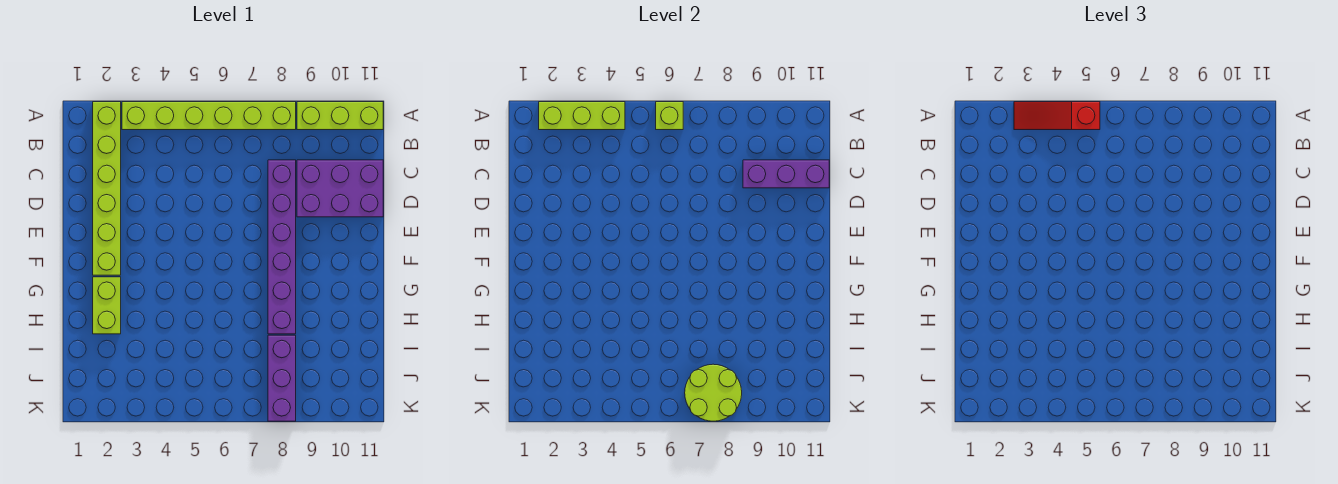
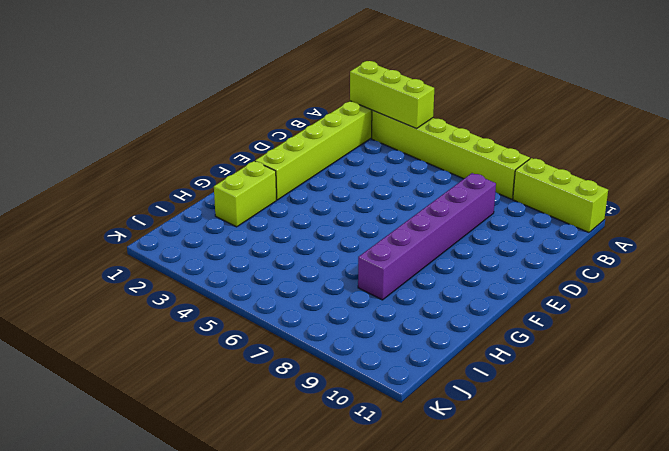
none -> purple brick C9:D11 level 1
none -> purple brick I8:K8 level 1
none -> lime brick A6 level 2

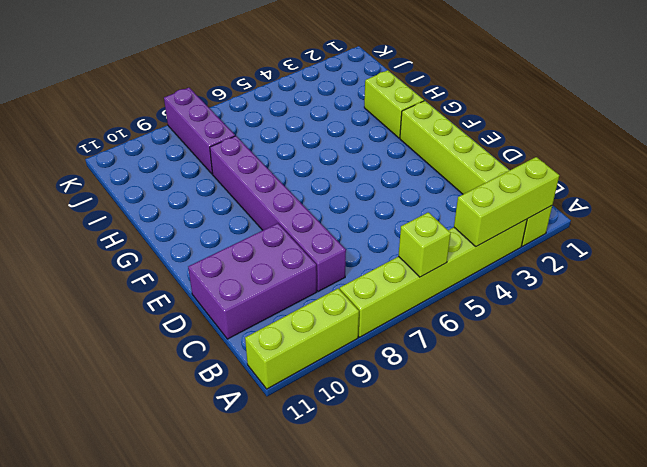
none -> purple brick C9:C11 level 2
none -> lime round brick J7:K8 level 2
none -> red slope A3:A5 level 3 top 5

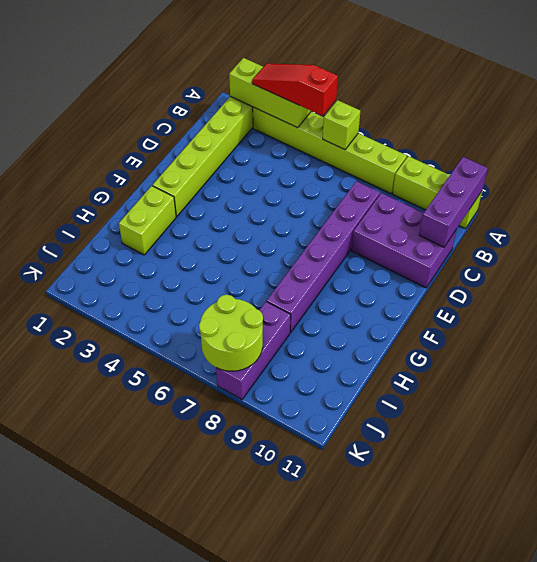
purple brick A11:C11 level 2 -> purple brick C9:C11 level 2

